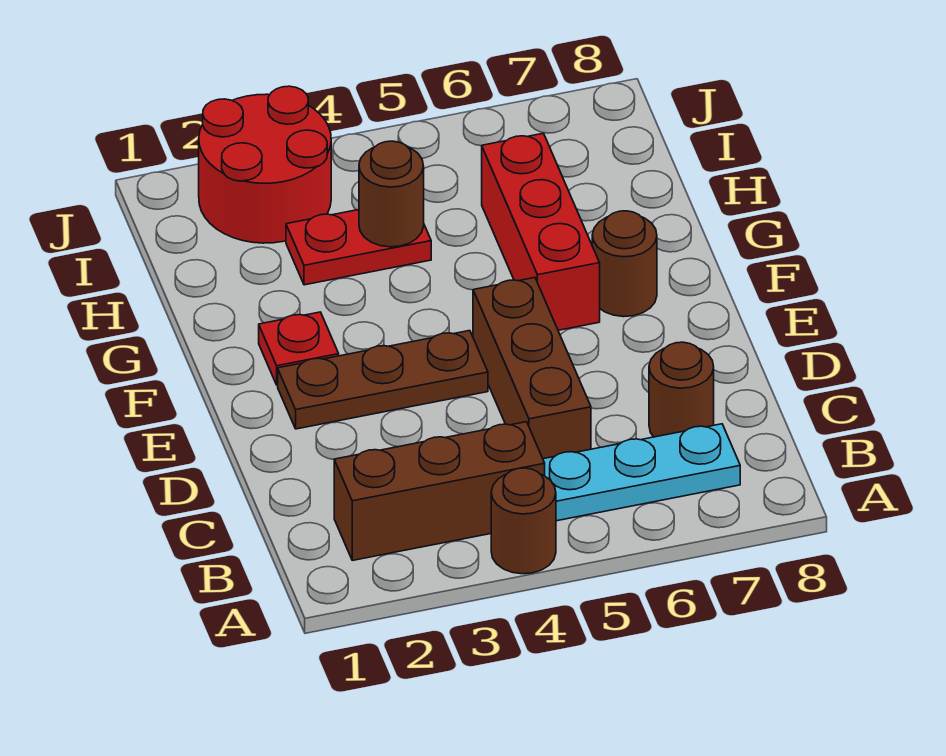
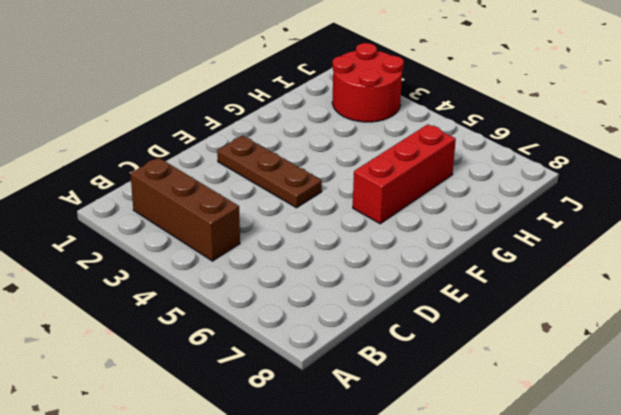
none -> brown round brick A4 level 1
none -> cyan plate B5:B7 level 1
none -> brown brick C5:E5 level 1

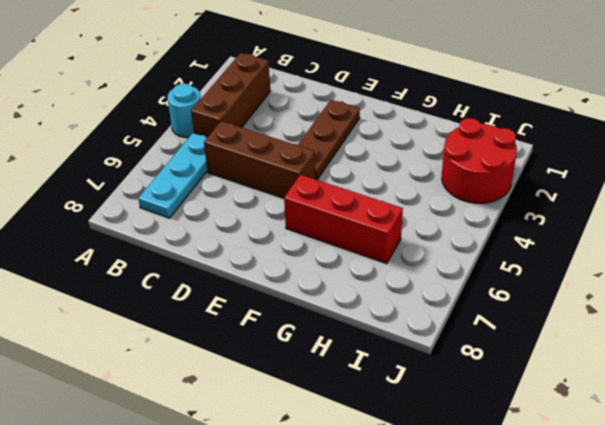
cyan round brick A4 level 1 -> brown round brick A4 level 1
none -> brown round brick C7 level 1
none -> red plate F2 level 1
none -> brown round brick F7 level 1

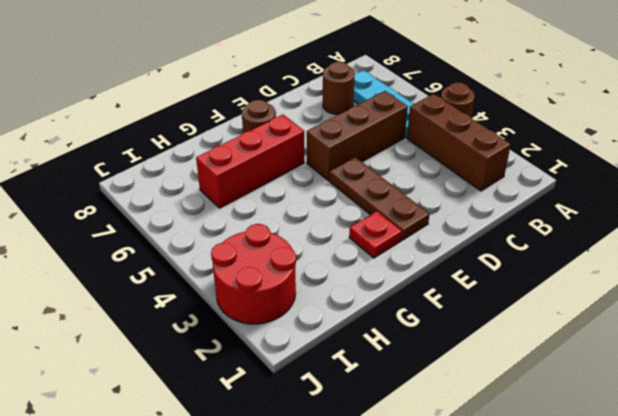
none -> red plate H3:H4 level 1
none -> brown round brick H4 level 2

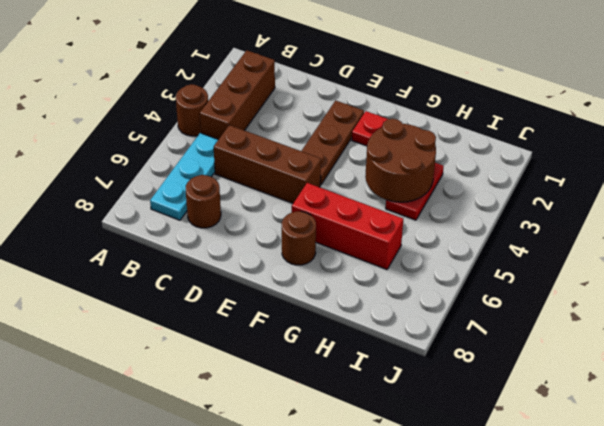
brown round brick G3:H4 level 2 -> brown round brick H4 level 2
none -> red round brick I2:J3 level 1

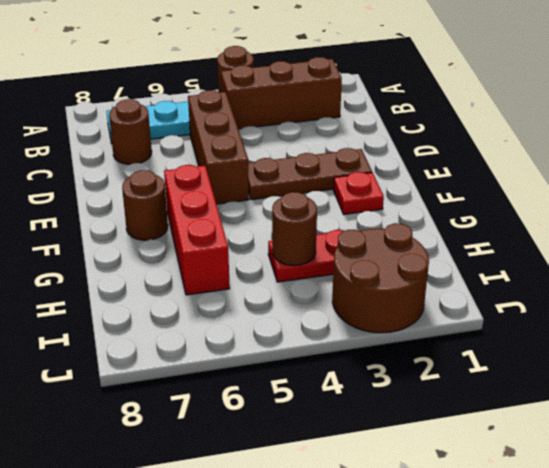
brown round brick I2:J3 level 1 -> red round brick I2:J3 level 1

